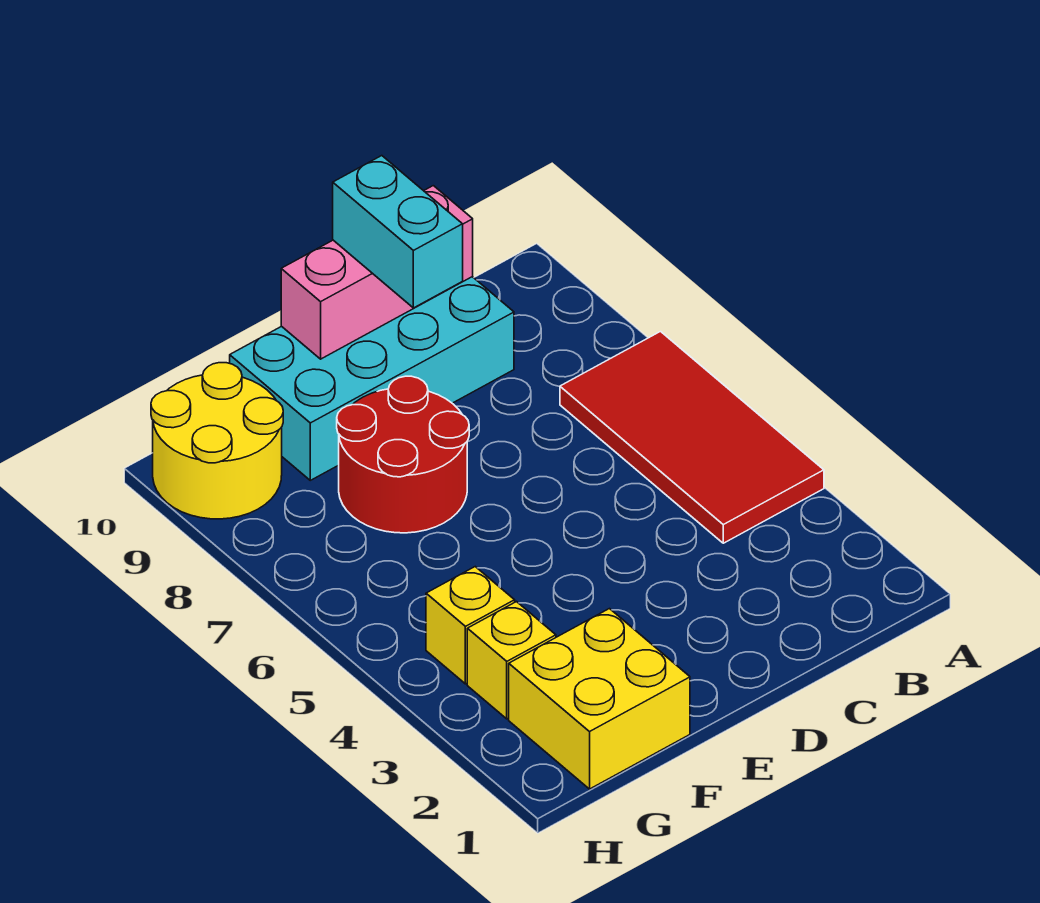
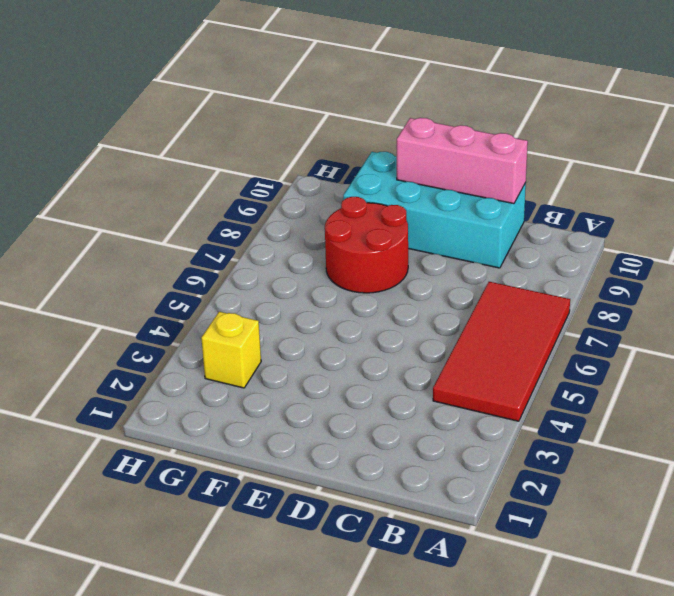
none -> yellow brick F1:G2 level 1
none -> yellow brick G4 level 1

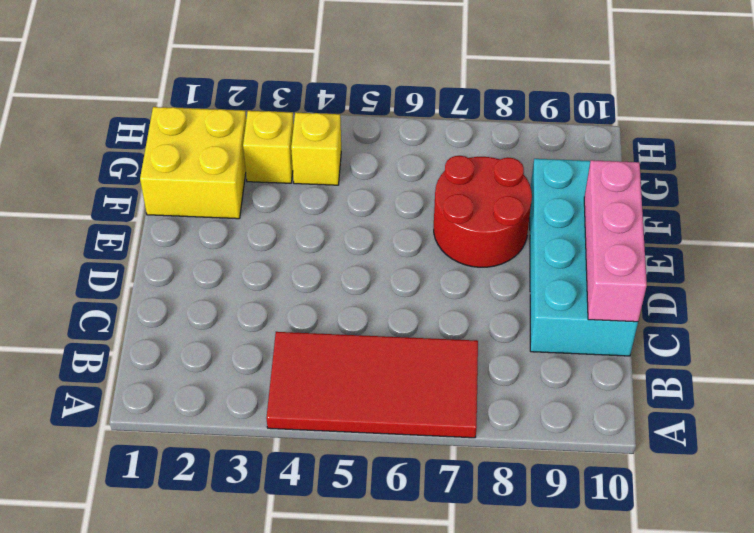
none -> yellow round brick G9:H10 level 1
none -> cyan brick D9:D10 level 3

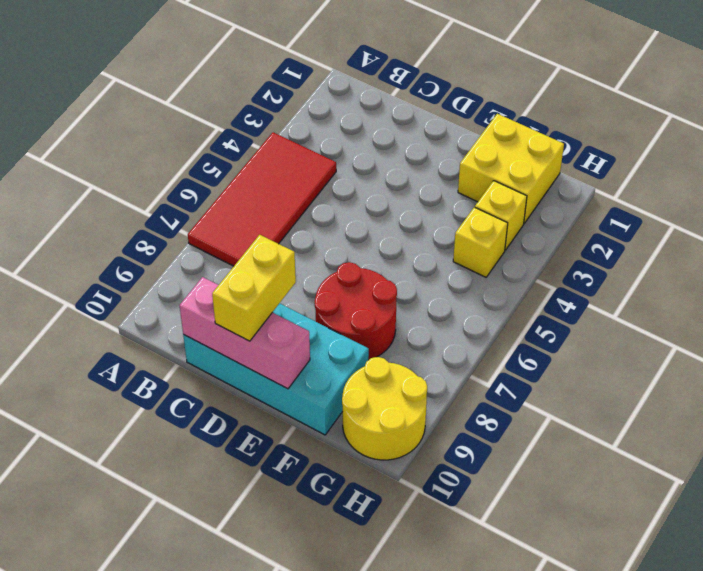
yellow brick D9:D10 level 3 -> cyan brick D9:D10 level 3

